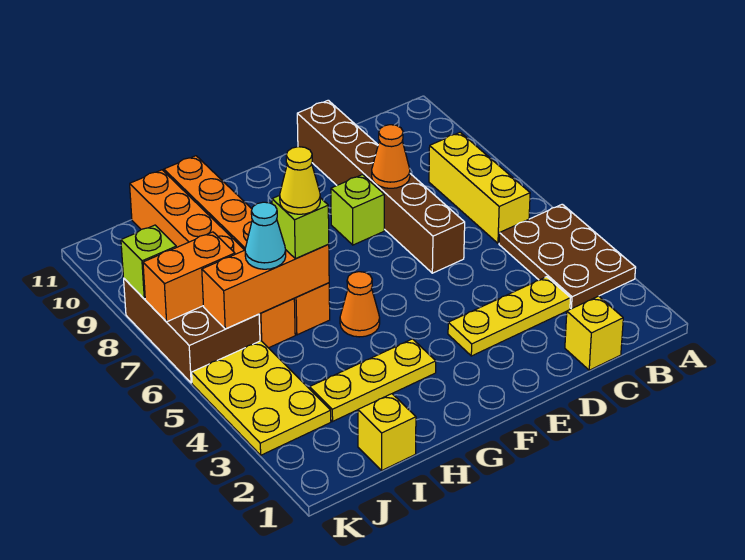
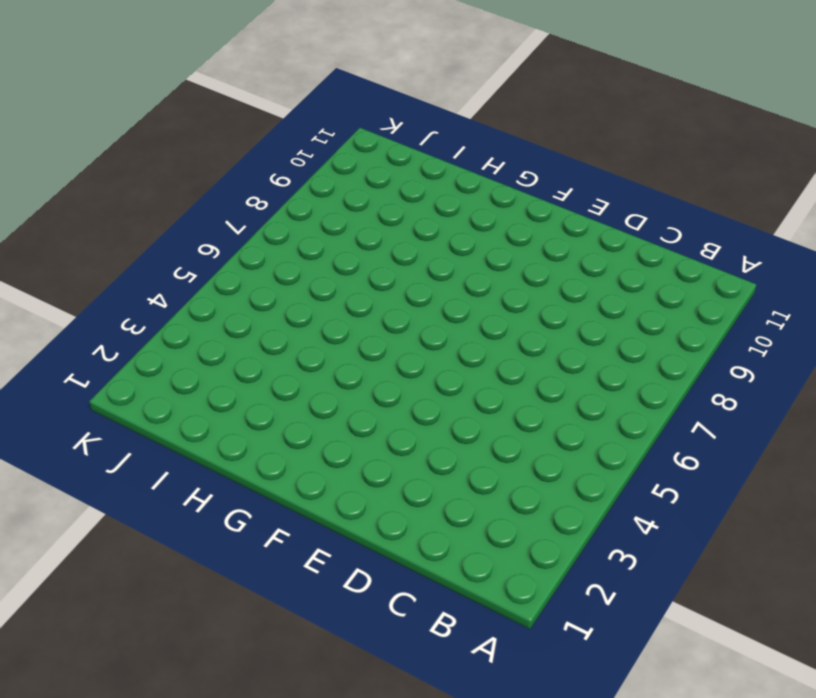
none -> brown plate A3:B5 level 1
none -> yellow brick B6:B8 level 1
none -> yellow brick C1 level 1

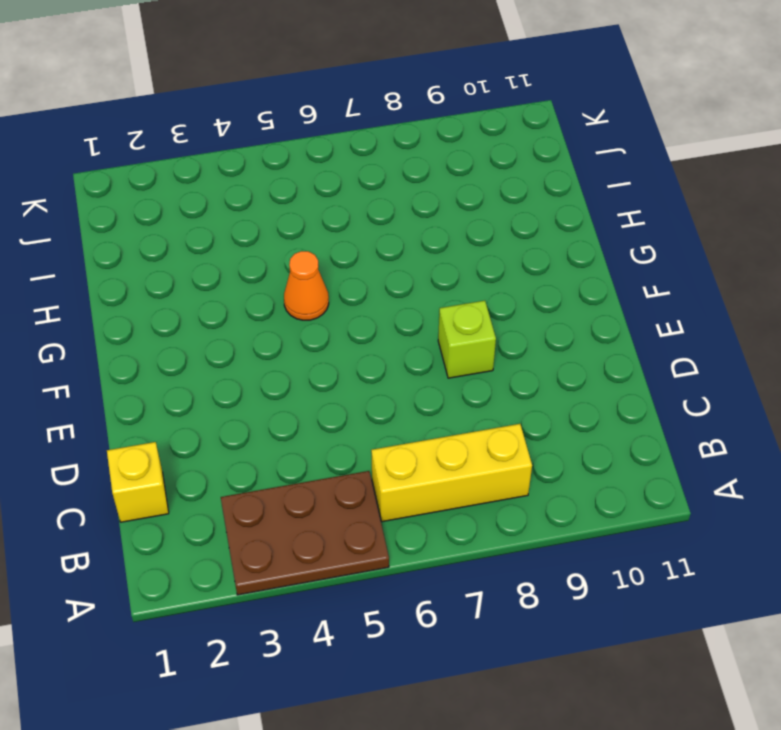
none -> yellow plate C3:E3 level 1
none -> brown brick D6:D11 level 1
none -> yellow plate G3:I3 level 1

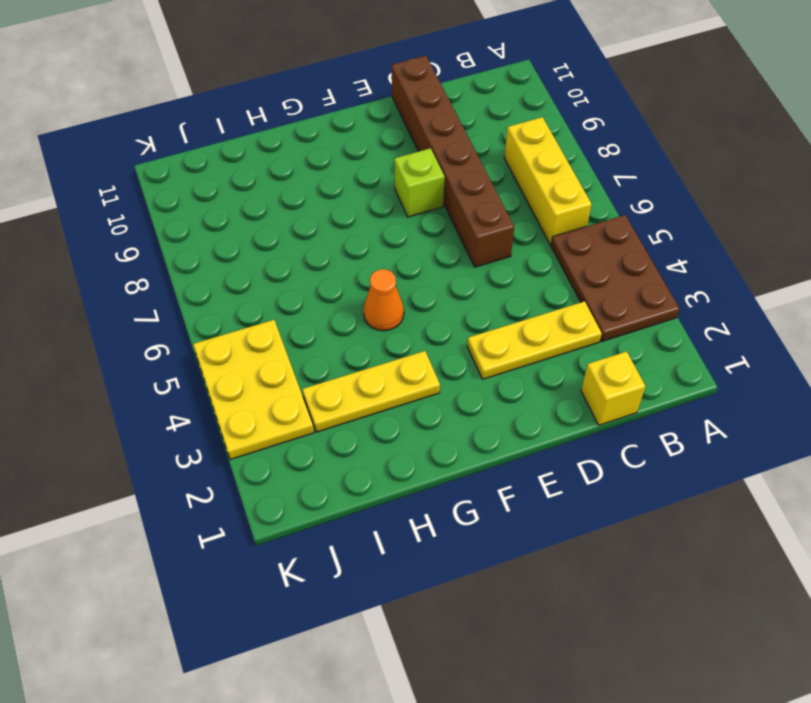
none -> orange brick H6:H11 level 1
none -> yellow brick I1 level 1
none -> orange brick I6:I11 level 1

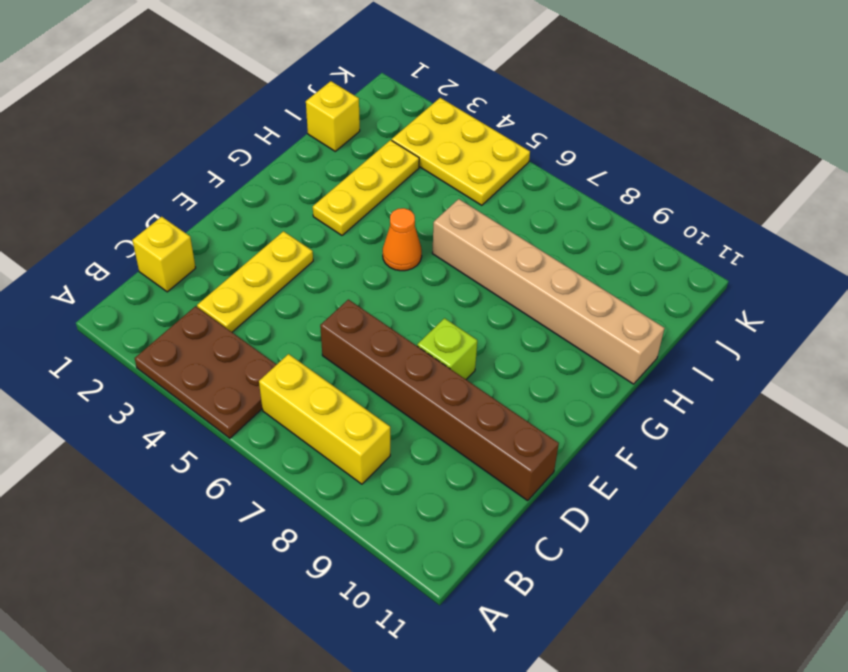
tan brick H6:H11 level 1 -> orange brick H6:H11 level 1
none -> orange brick I6:I11 level 1
none -> brown brick J6:K8 level 1
none -> orange cone D8 level 2

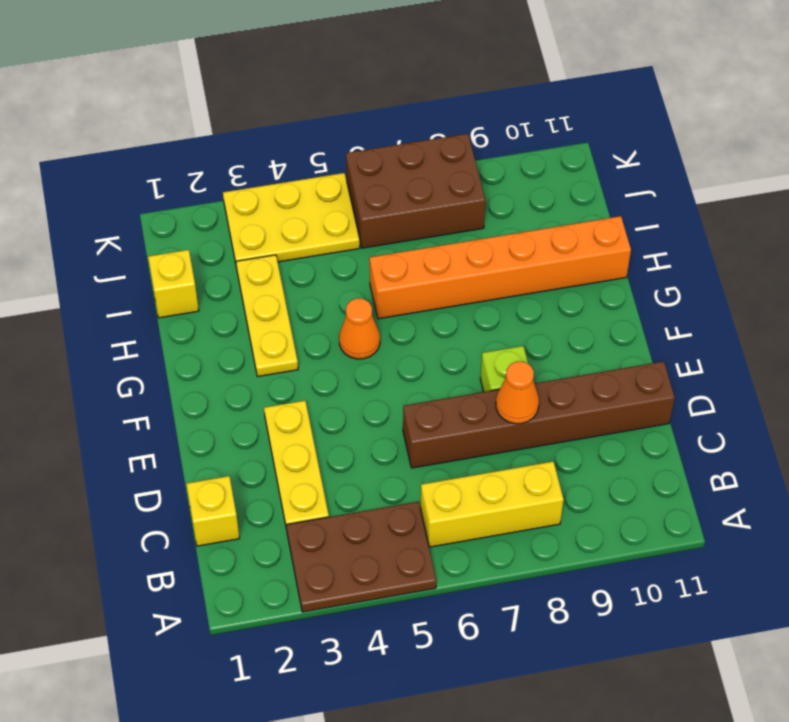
none -> orange brick I6:I11 level 1
none -> orange brick H6:J6 level 2
none -> orange brick J7:K7 level 2

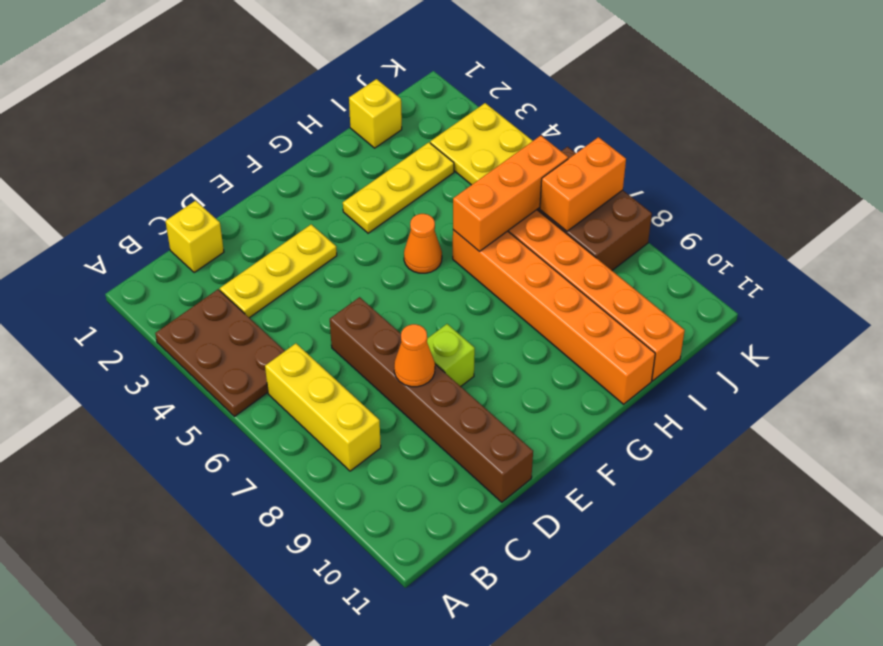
none -> lime brick K8 level 2
none -> lime brick H6 level 3
none -> cyan cone I6 level 3

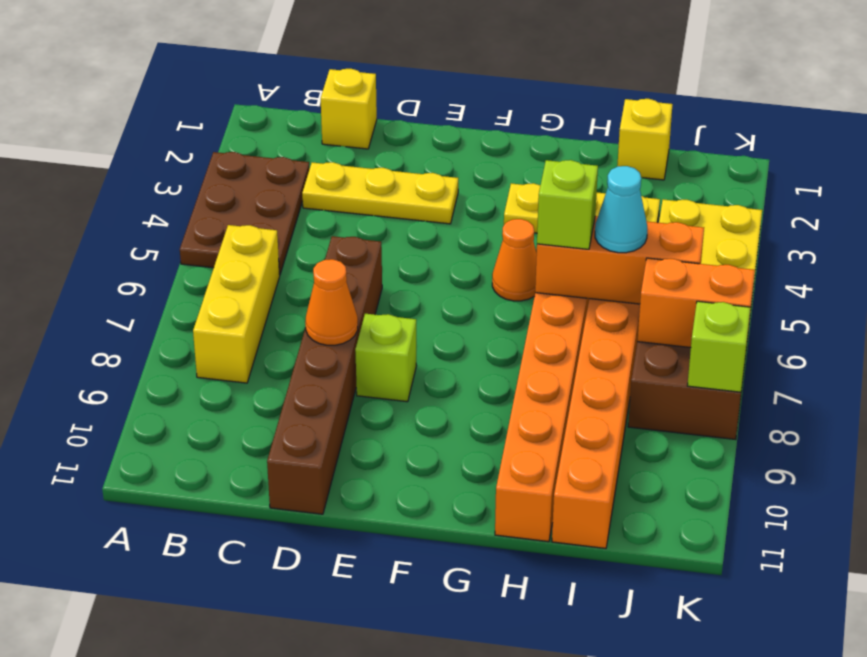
none -> yellow cone H6 level 4

